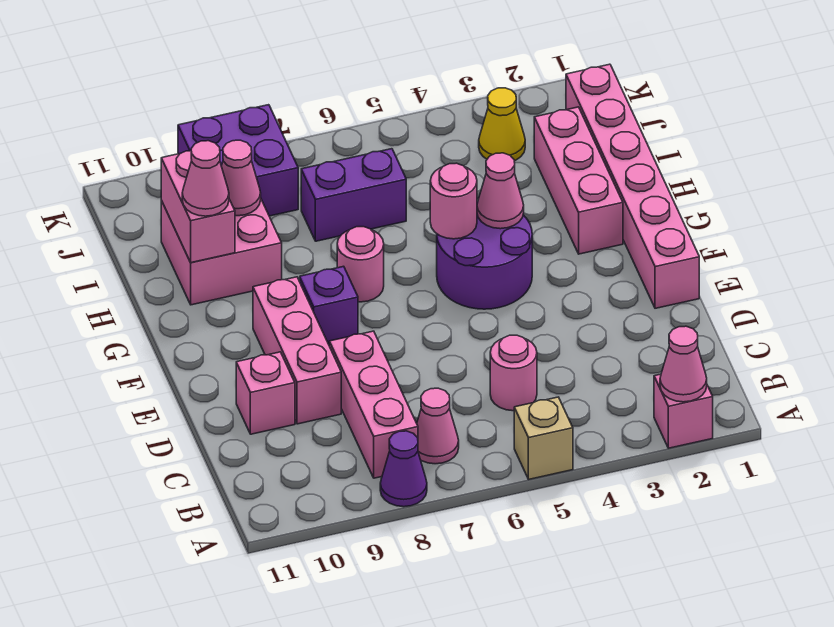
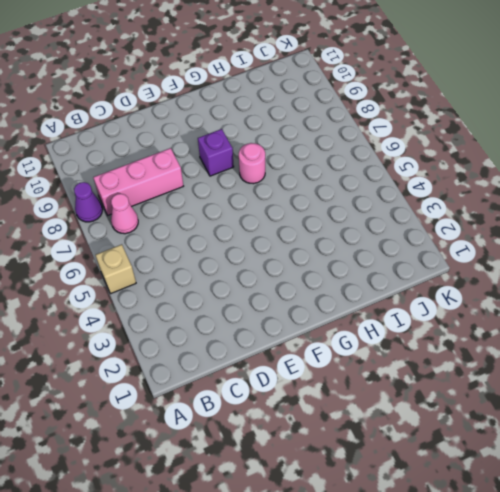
none -> pink brick A2 level 1
none -> pink round brick C5 level 1
none -> pink brick D9:F9 level 1

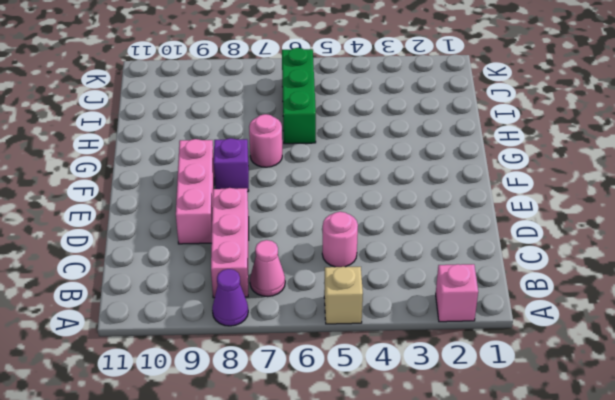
green brick H6:J6 level 1 -> purple brick I6:I7 level 1
none -> pink brick D10 level 1
none -> pink brick E1:J1 level 1
none -> purple round brick F4:G5 level 1

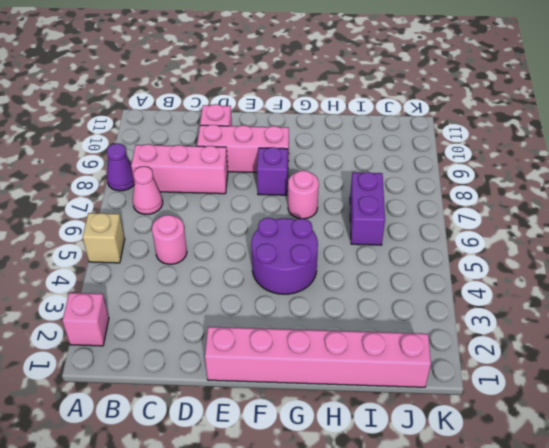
none -> pink brick G2:I2 level 1
none -> pink brick H9:I10 level 1
none -> yellow cone J3 level 1

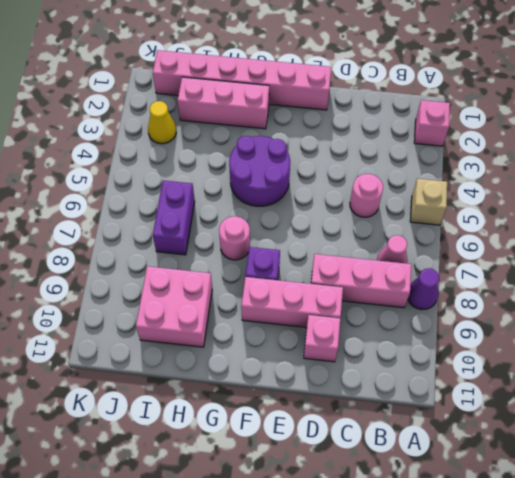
none -> purple brick J8:K9 level 1
none -> pink cone A2 level 2
none -> pink cone G4 level 2

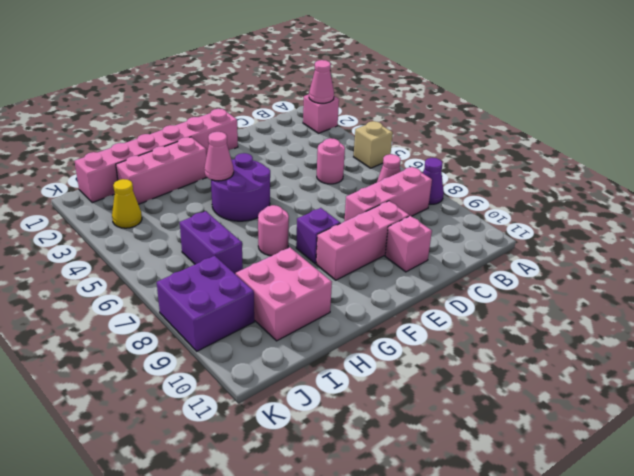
none -> pink round brick G5 level 2
none -> pink brick H10:I10 level 2
none -> pink cone I9 level 2

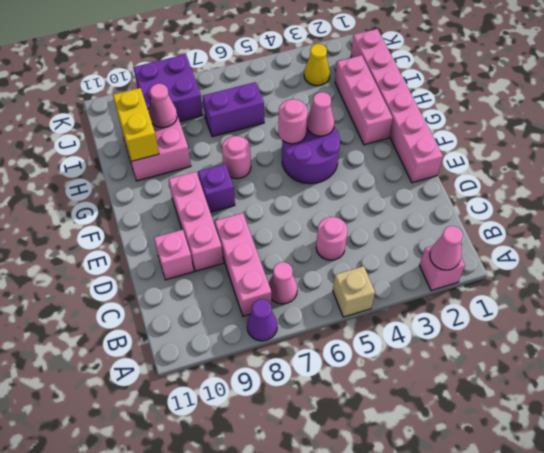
yellow brick H10:I10 level 2 -> pink brick H10:I10 level 2
none -> pink cone H10 level 3

